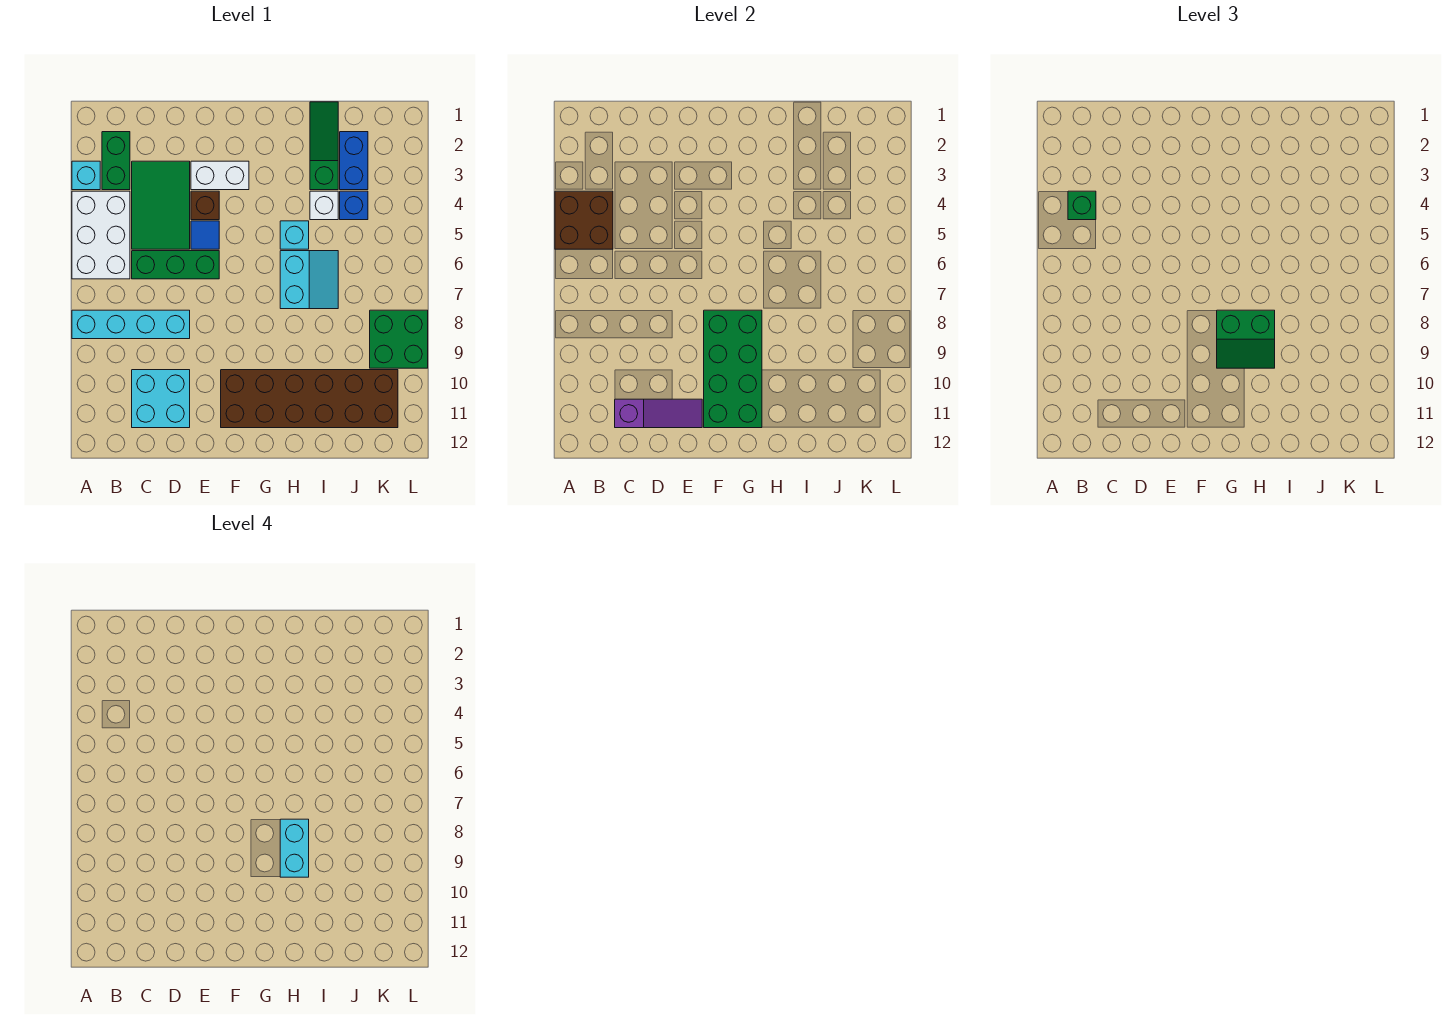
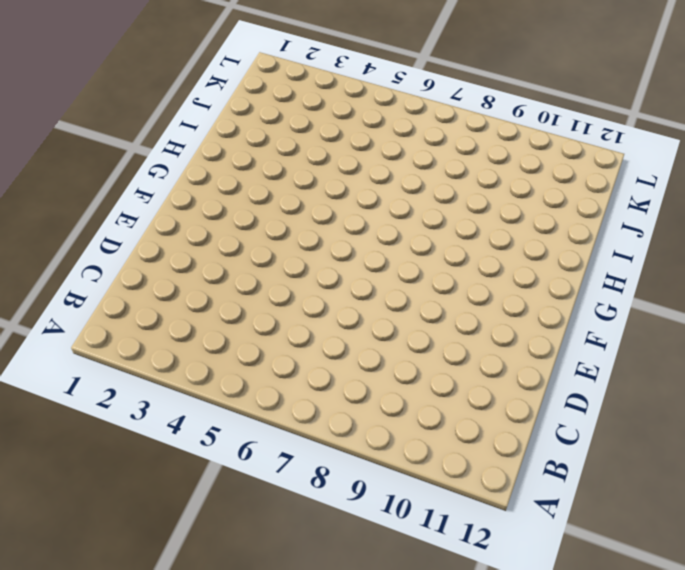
none -> cyan brick A3 level 1
none -> white brick A4:B6 level 1
none -> cyan brick A8:D8 level 1

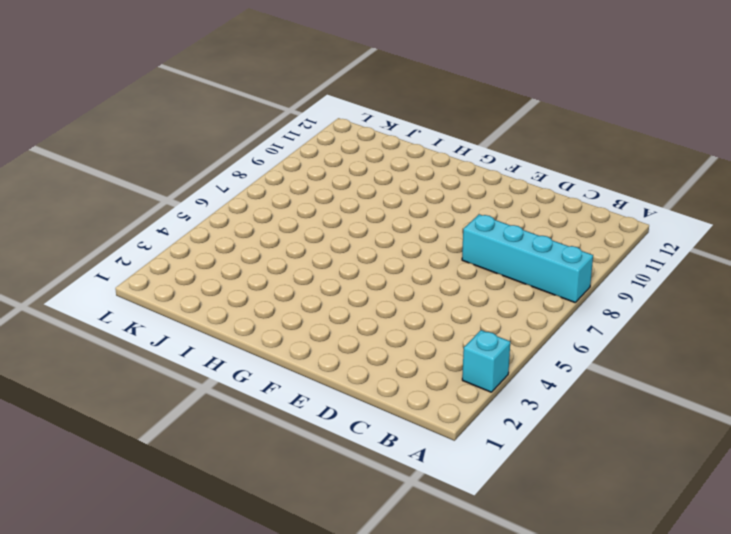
none -> white brick A4:B6 level 1
none -> green brick B2:B3 level 1
none -> green tile C3:D5 level 1

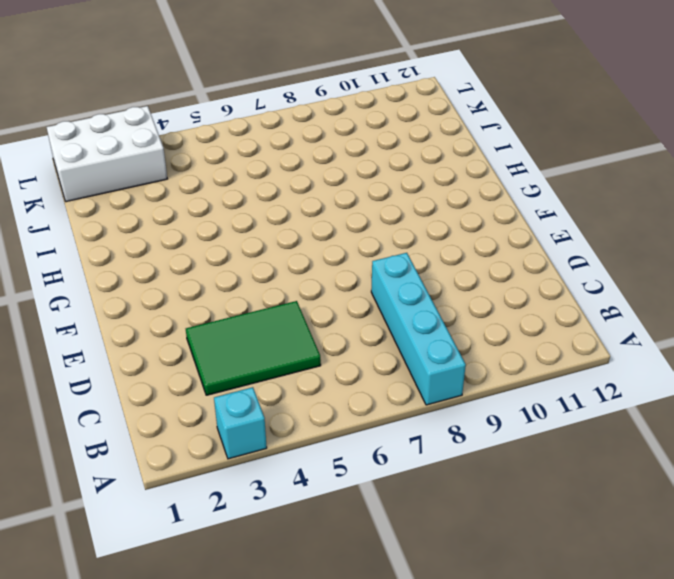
white brick K1:L3 level 1 -> white brick A4:B6 level 1
none -> green brick B2:B3 level 1
none -> green brick C6:E6 level 1
none -> cyan brick C10:D11 level 1

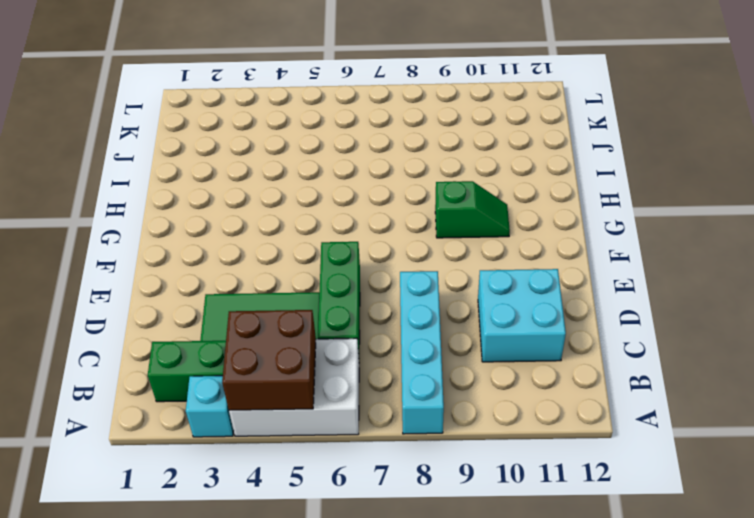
green slope G9:G10 level 1 top 9 -> brown brick F10:K11 level 1
none -> white brick E3:F3 level 1
none -> brown brick E4 level 1
none -> blue tile E5 level 1

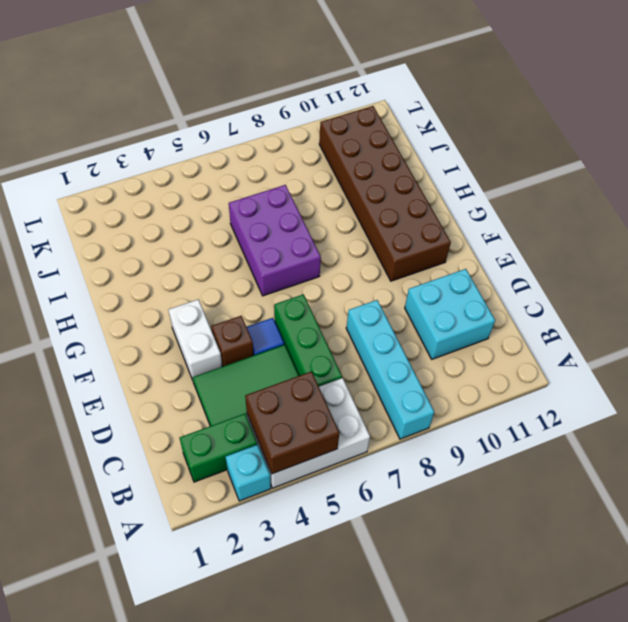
purple brick G6:I7 level 1 -> cyan slope H6:I7 level 1 top H
none -> cyan brick H5 level 1
none -> green slope I1:I3 level 1 top 3
none -> white brick I4 level 1

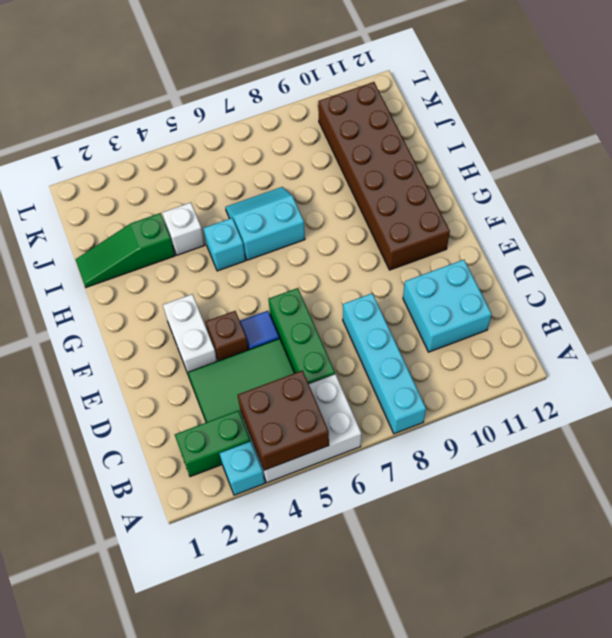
none -> blue brick J2:J3 level 1
none -> blue brick J4 level 1
none -> green brick K8:L9 level 1

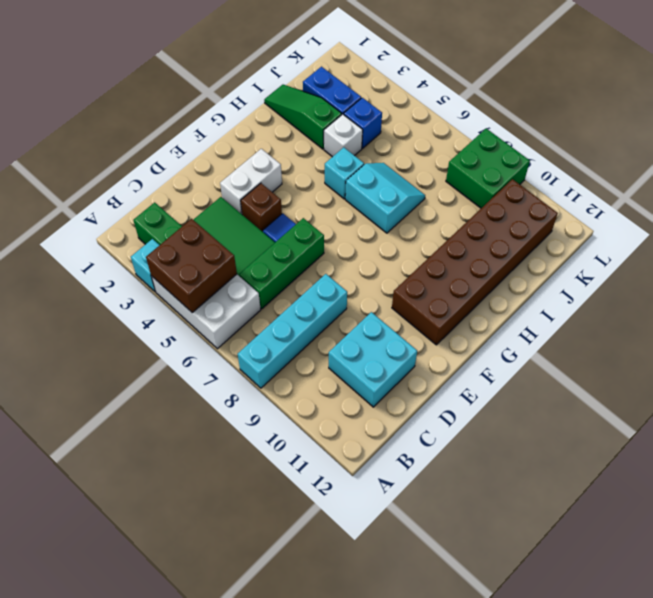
none -> purple slope C11:E11 level 2 top C
none -> green brick F8:G11 level 2
none -> green brick B4 level 3

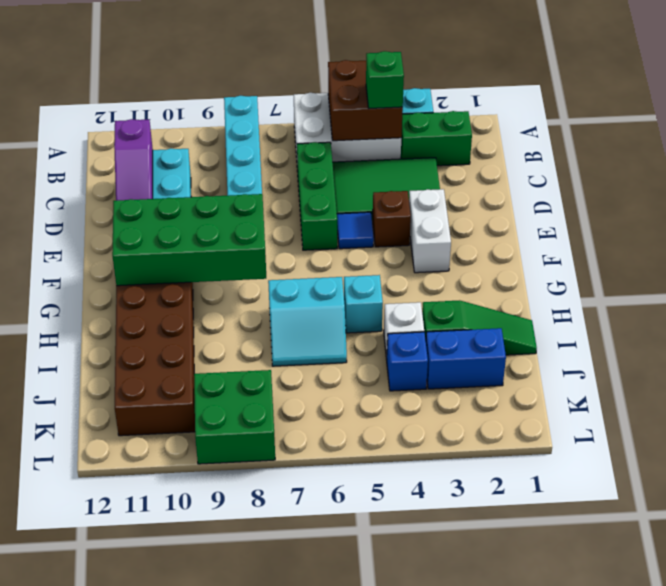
none -> green slope G8:H9 level 3 top 8
none -> cyan brick H8:H9 level 4

